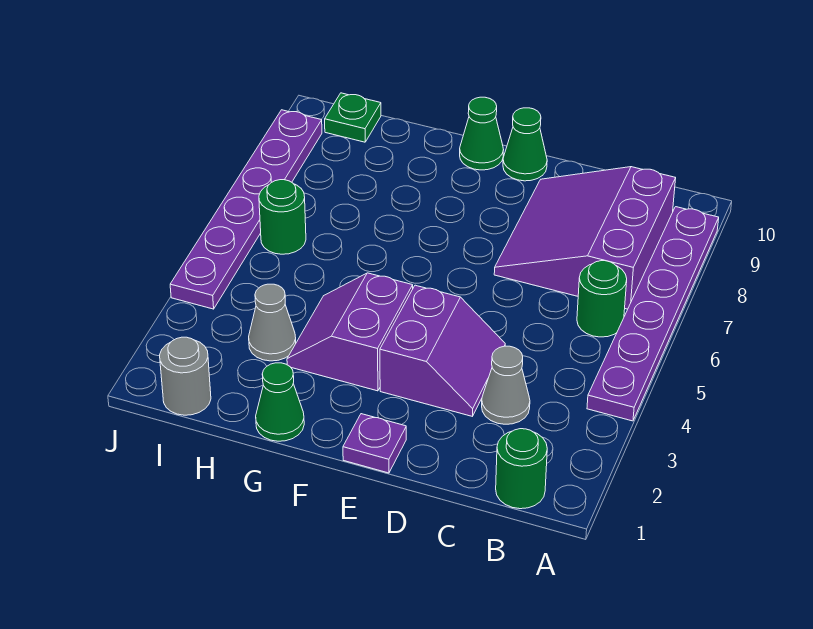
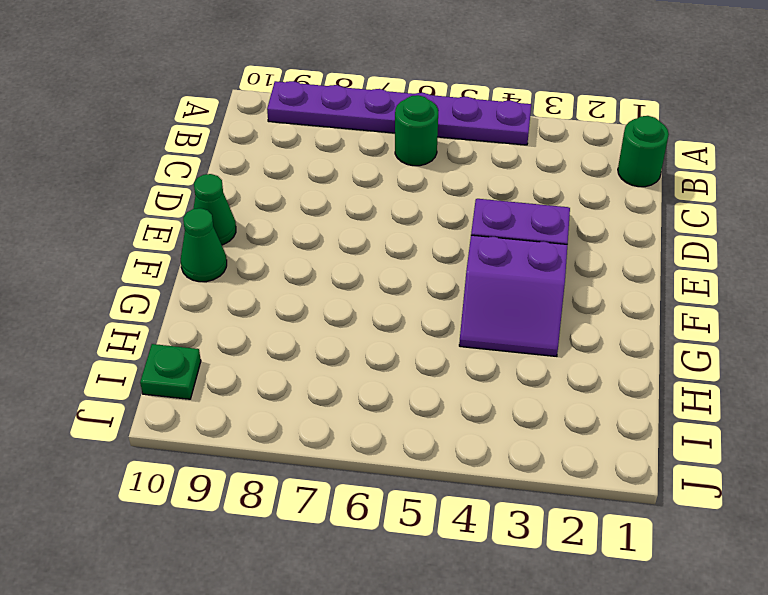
none -> purple slope B7:D9 level 1 top B
none -> grey cone C3 level 1
none -> purple plate E1 level 1

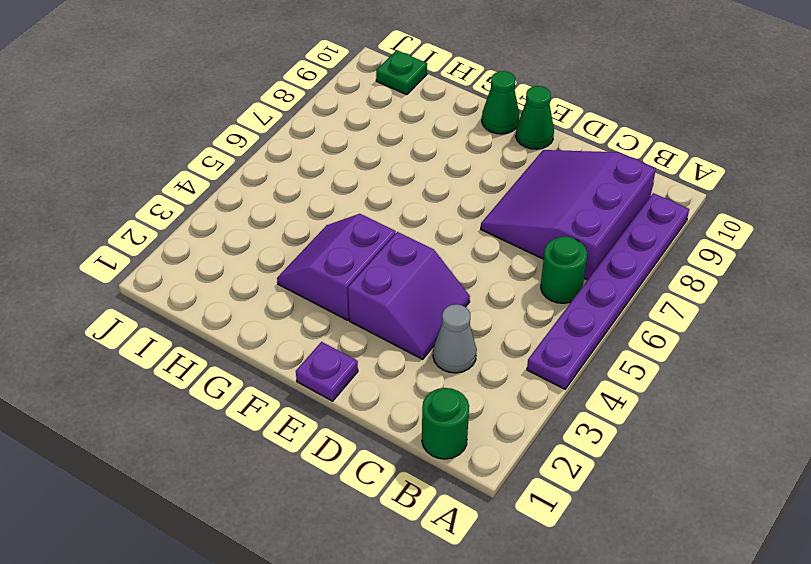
none -> green cone G1 level 1
none -> grey cone H3 level 1
none -> grey round brick I1 level 1

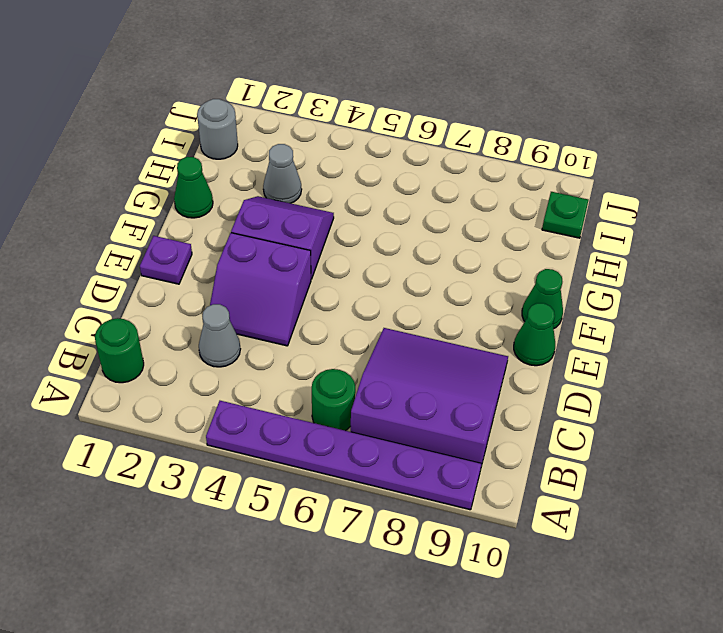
none -> green round brick I6 level 1
none -> purple plate J4:J9 level 1

